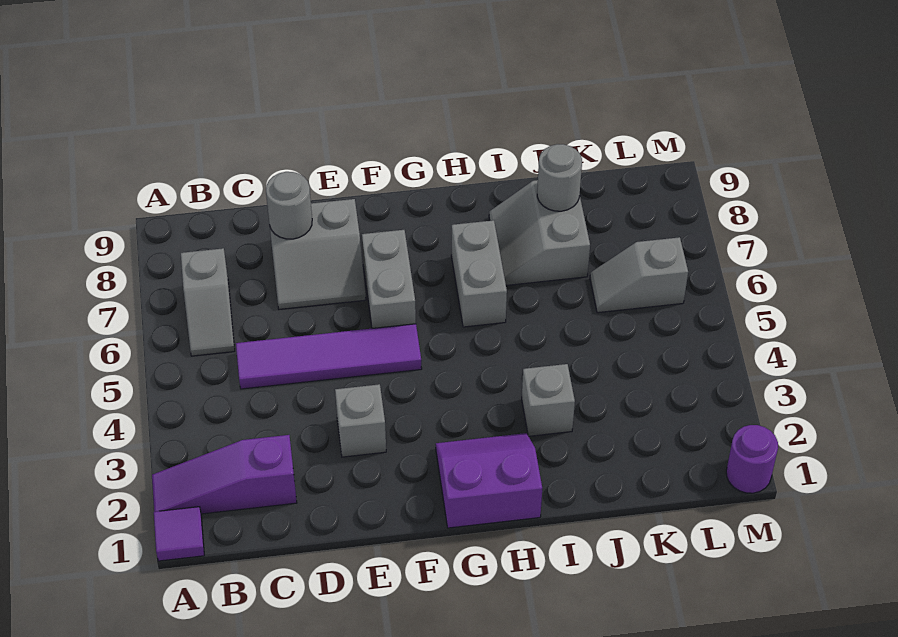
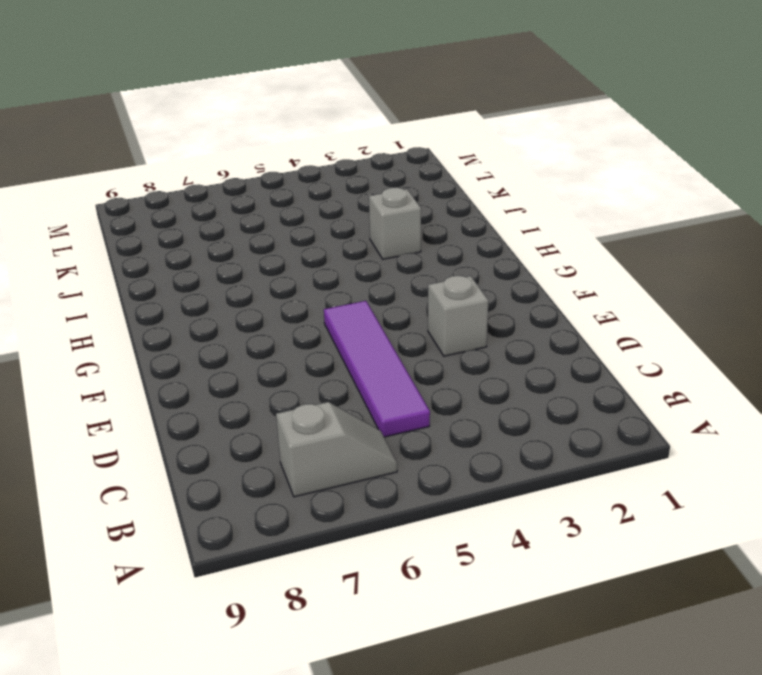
none -> purple tile A1 level 1
none -> purple slope A2:C2 level 1 top C
none -> grey slope D7:E8 level 1 top 8

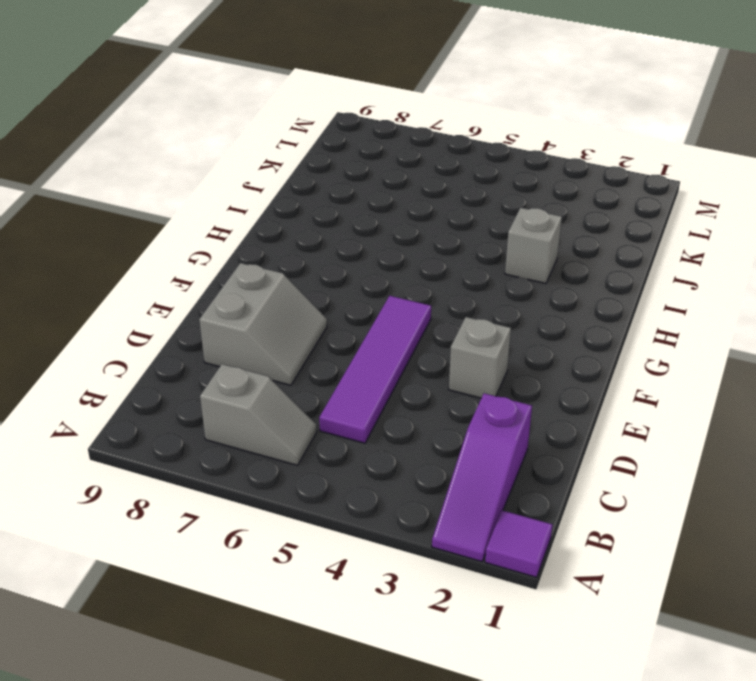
none -> grey brick F6:F7 level 1
none -> purple slope G1:H2 level 1 top 1
none -> grey brick H6:H7 level 1

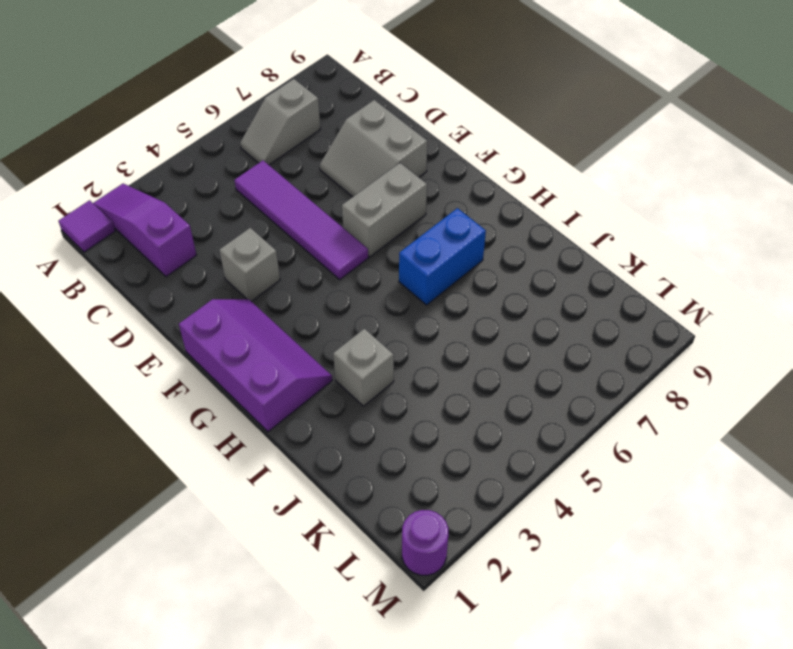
purple slope F1:H2 level 1 top 1 -> purple slope G1:H2 level 1 top 1
blue brick H6:H7 level 1 -> grey brick H6:H7 level 1
none -> grey slope I7:J8 level 1 top J
none -> grey slope K6:L6 level 1 top L
none -> grey round brick D8 level 2

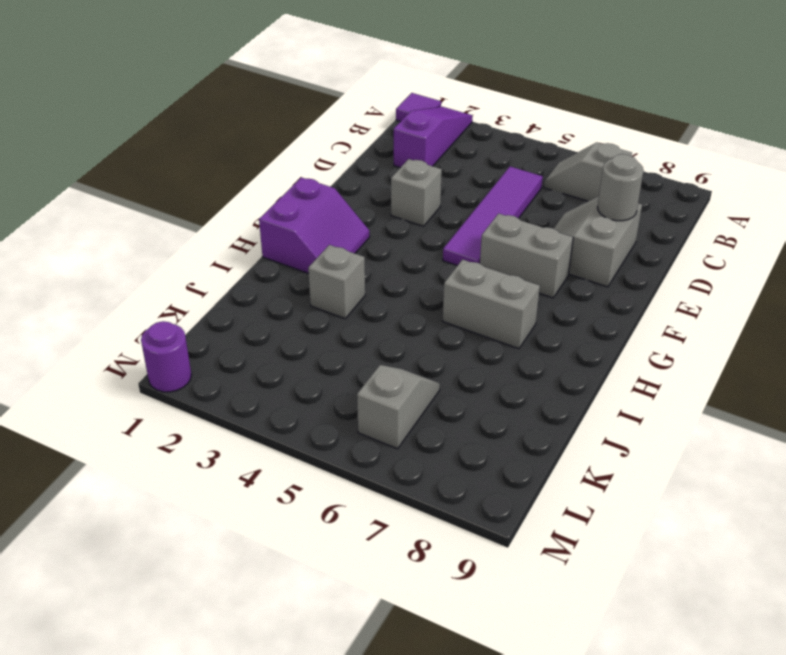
none -> grey slope I7:J8 level 1 top J
none -> grey round brick J8 level 2

